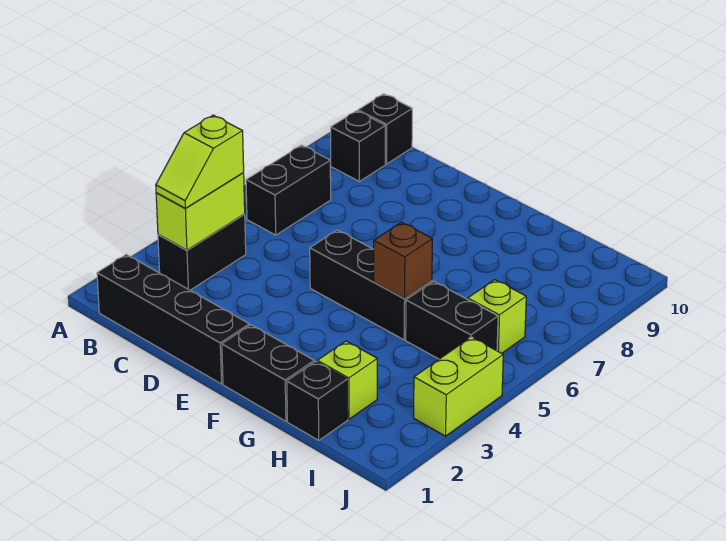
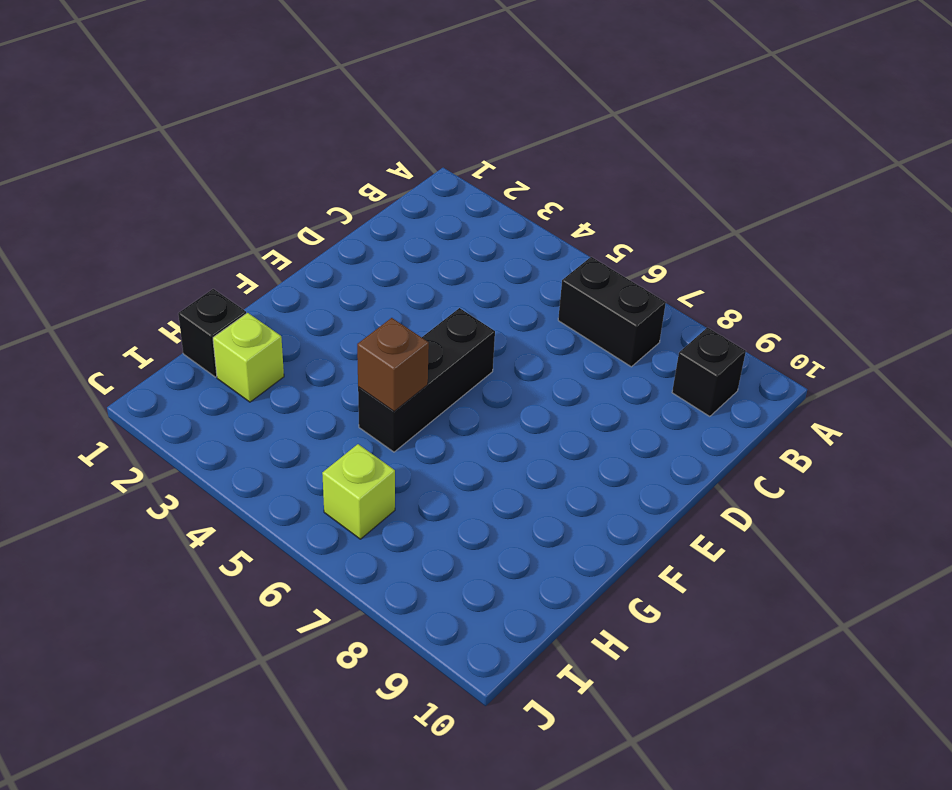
none -> black brick B1:E1 level 1
none -> black brick B3:B4 level 1
none -> black brick B10 level 1

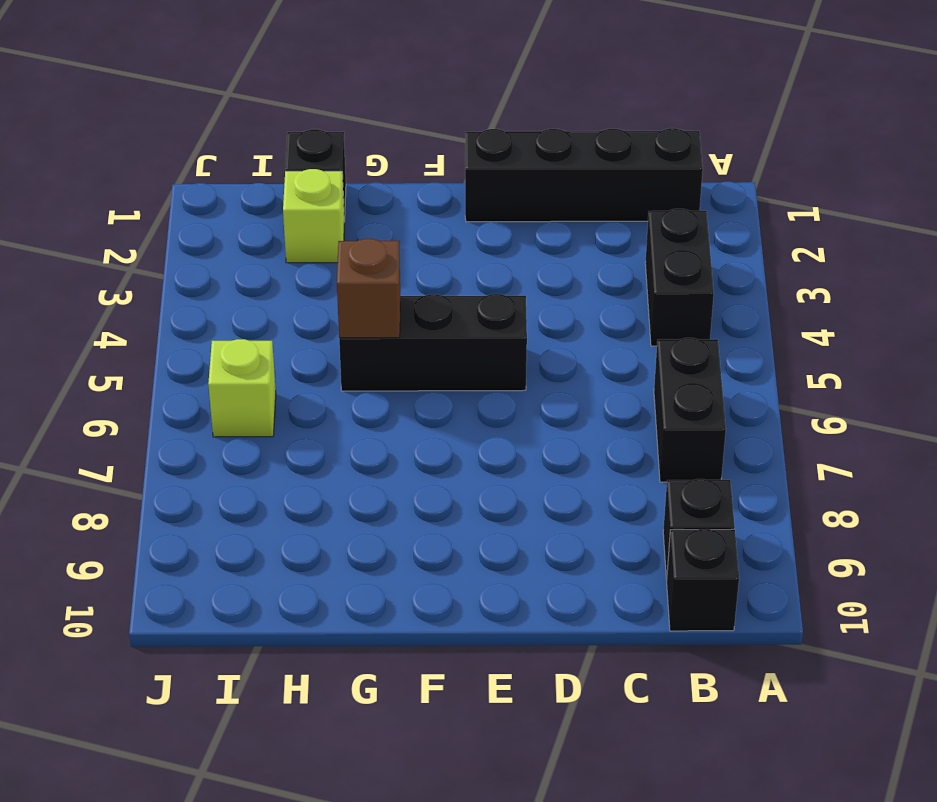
none -> black brick F1:G1 level 1
none -> black brick H5:I5 level 1
none -> lime brick J3:J4 level 1

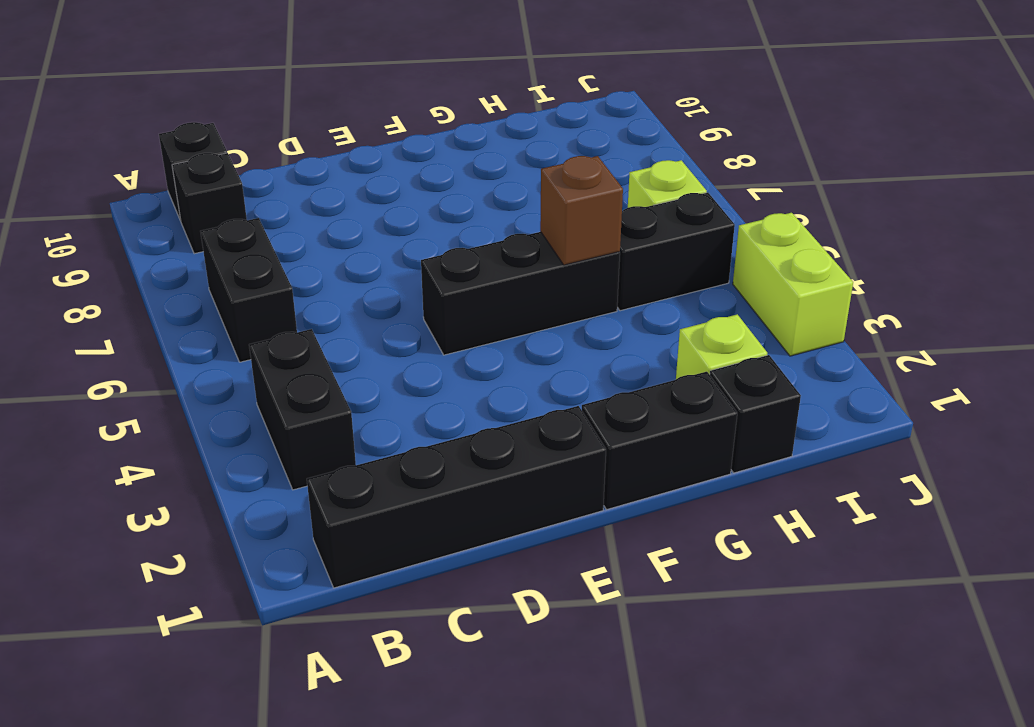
none -> lime brick B3:B4 level 2
none -> lime slope B3:B4 level 3 top 4

